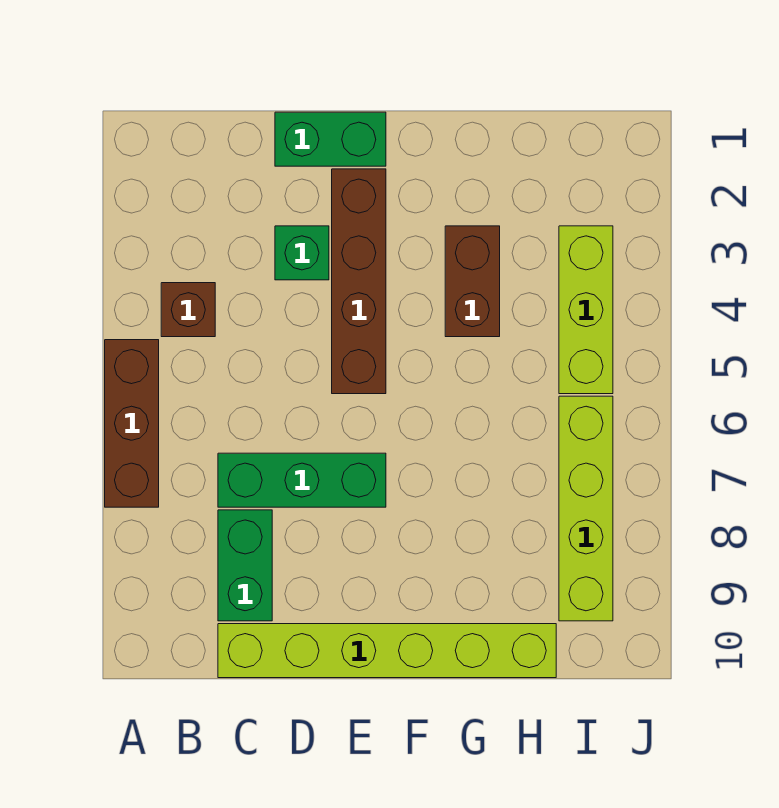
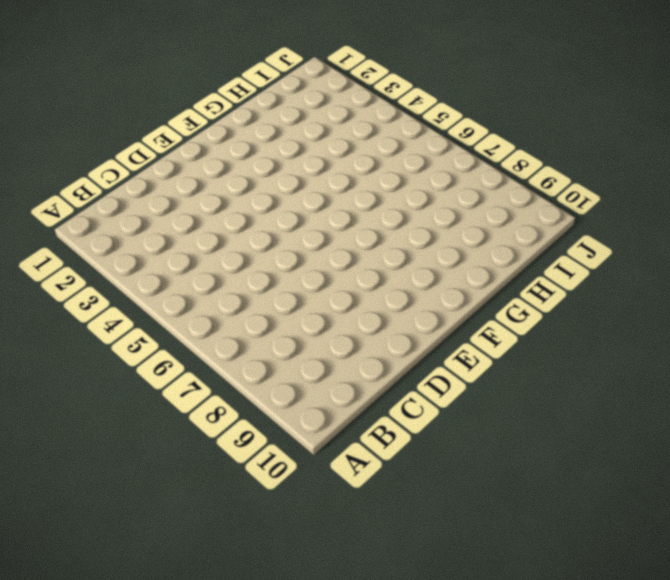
none -> brown brick A5:A7 level 1
none -> brown brick B4 level 1

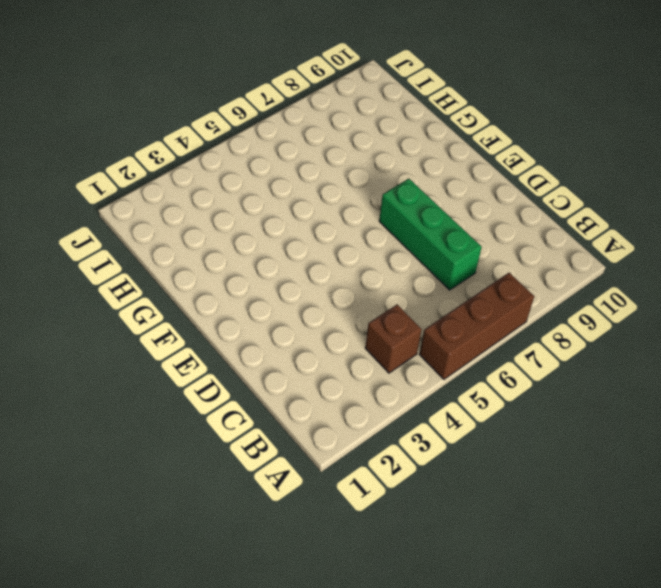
none -> green brick C8:C9 level 1
none -> lime brick C10:H10 level 1

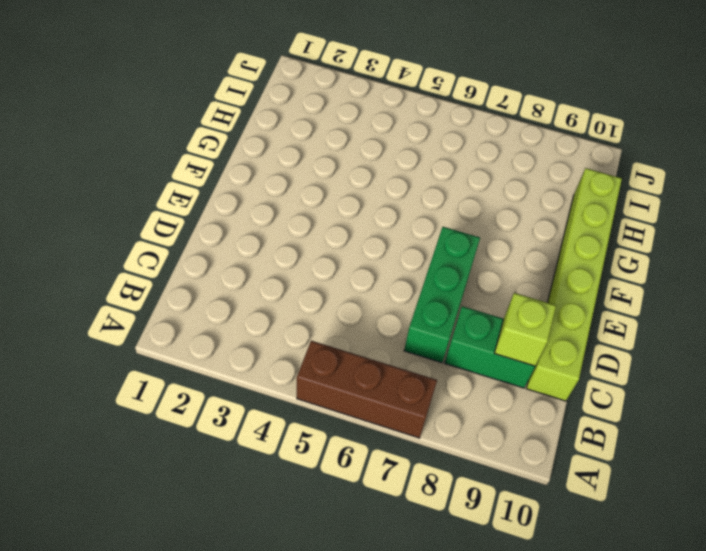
lime brick C9 level 2 -> none
none -> brown brick B4 level 1
none -> green brick D1:E1 level 1

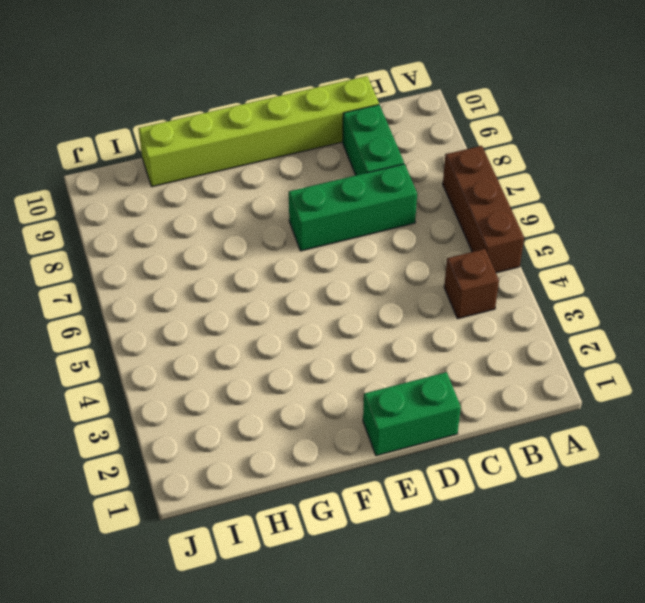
none -> green brick D3 level 1
none -> brown brick E2:E5 level 1

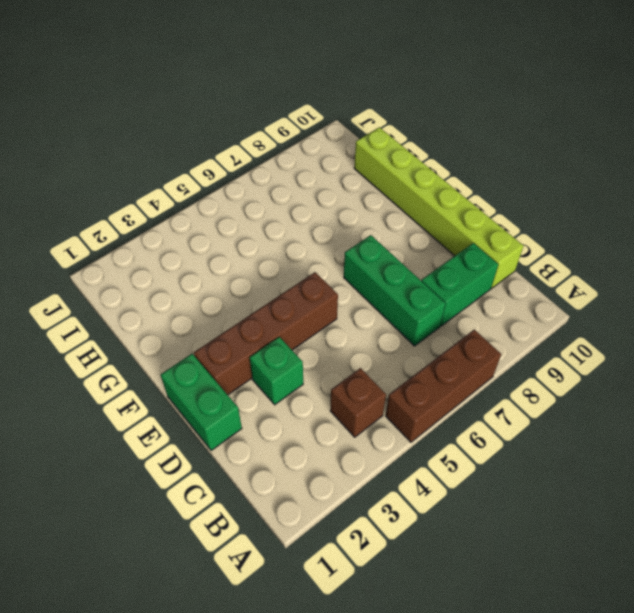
none -> brown brick G3:G4 level 1
none -> lime brick I3:I5 level 1

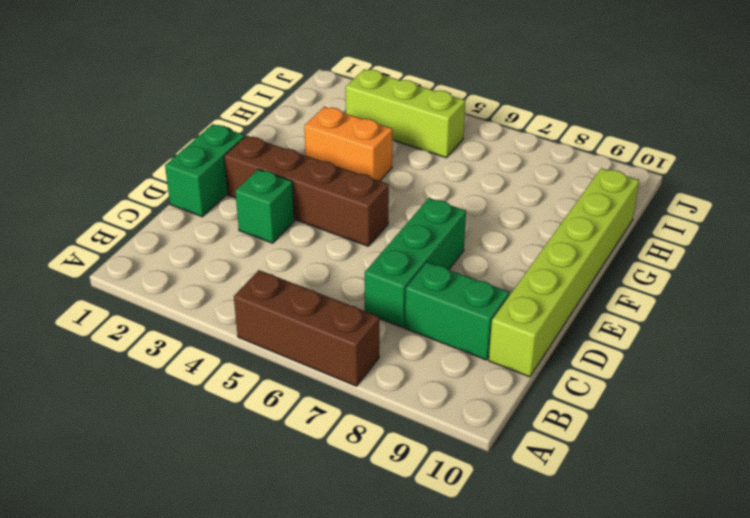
orange brick G3:G4 level 1 -> brown brick G3:G4 level 1
none -> brown brick B4 level 1
none -> lime brick I6:I9 level 1

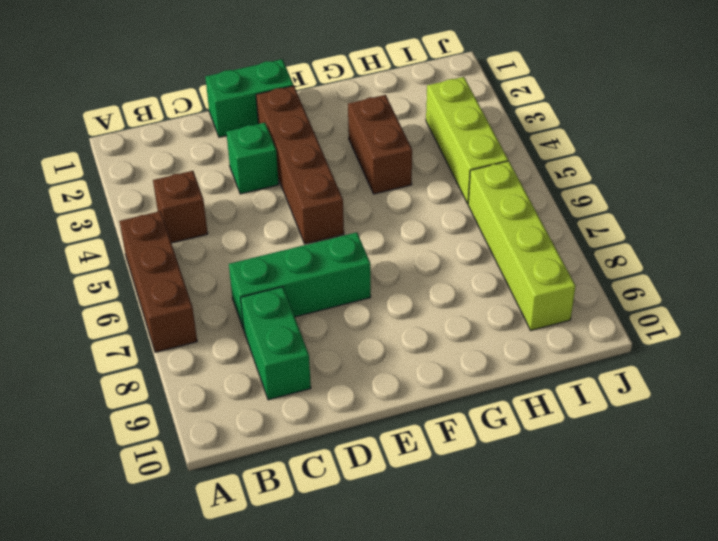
none -> lime brick C10:H10 level 1

